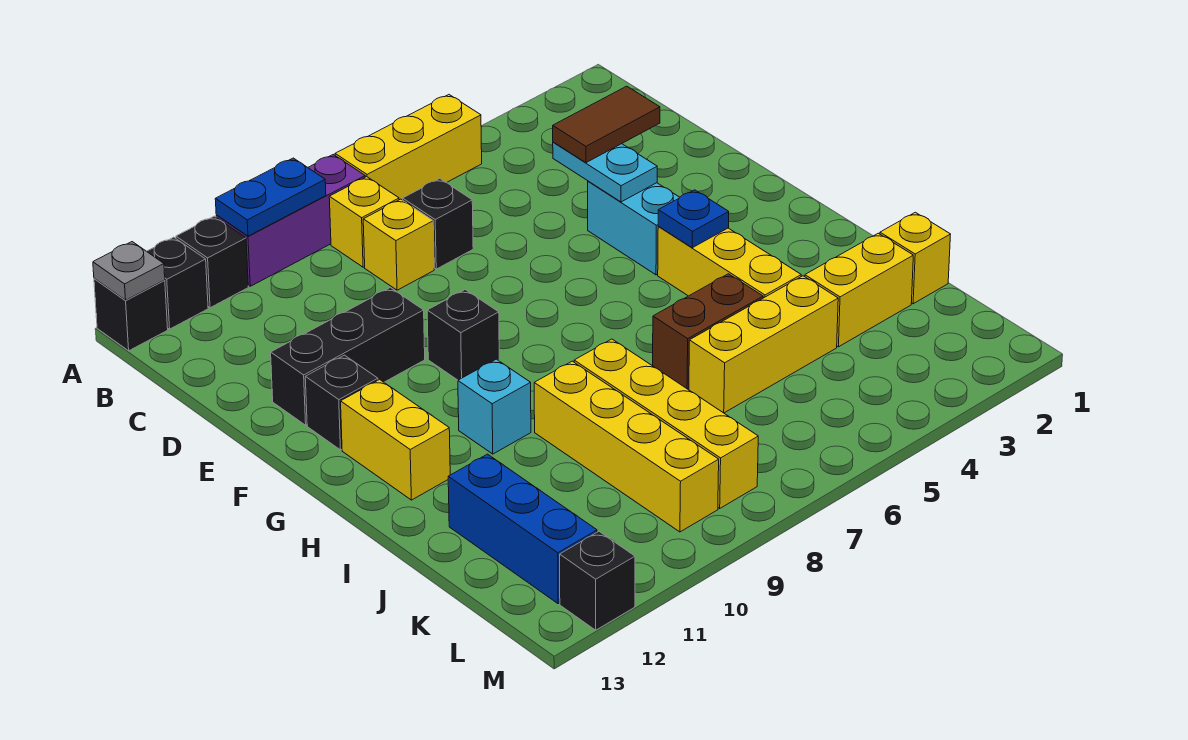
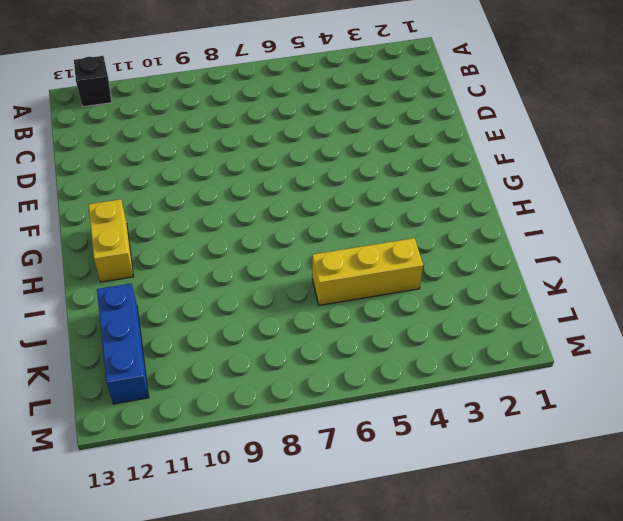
none -> yellow brick A5:A7 level 1
none -> purple brick A8:A10 level 1
none -> black brick A11 level 1

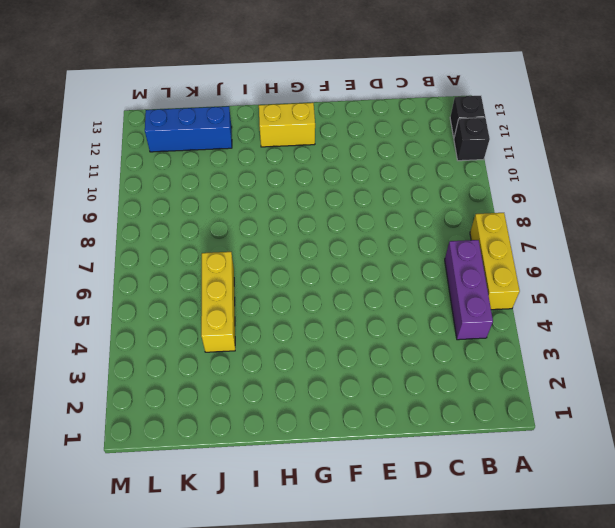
purple brick B4:B6 level 1 -> purple brick A8:A10 level 1
none -> black brick A13 level 1
none -> yellow brick B8 level 1
none -> black brick C7 level 1

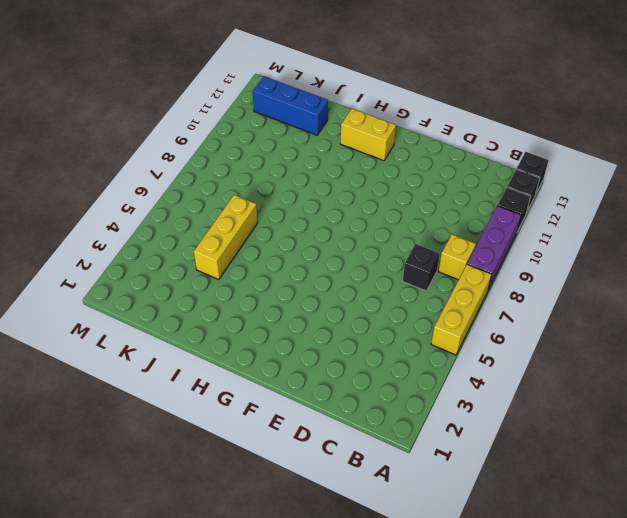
none -> yellow brick C8 level 1
none -> cyan brick E4:F4 level 1
none -> black brick E10:E12 level 1

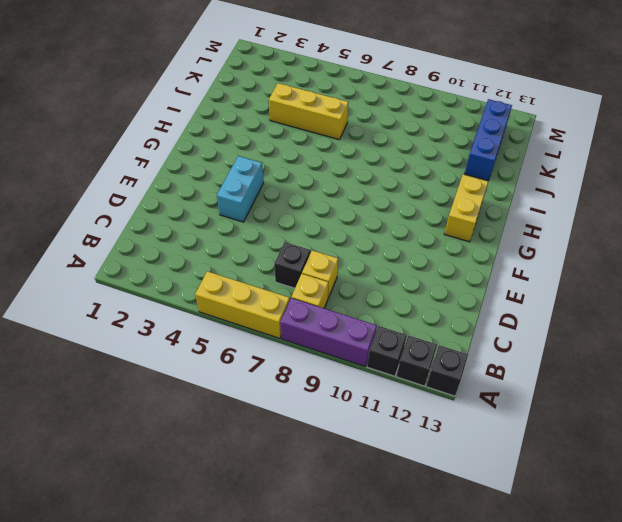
none -> black brick E10:E12 level 1
none -> black brick F9 level 1
none -> black brick F12 level 1

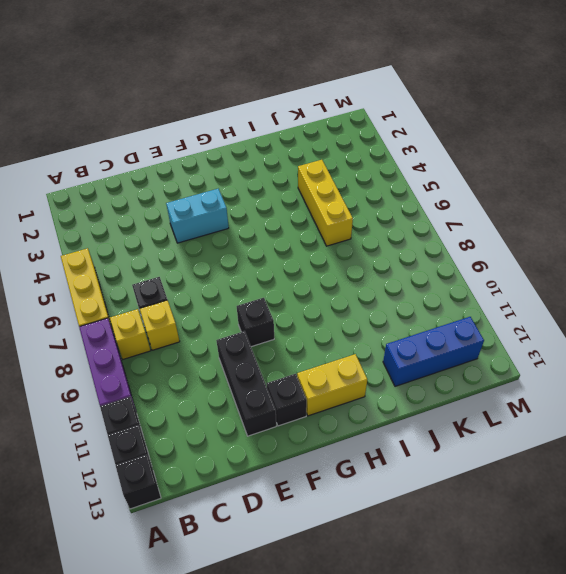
none -> yellow brick G4:I4 level 1
none -> cyan brick H10 level 1
none -> brown brick I5:I6 level 1

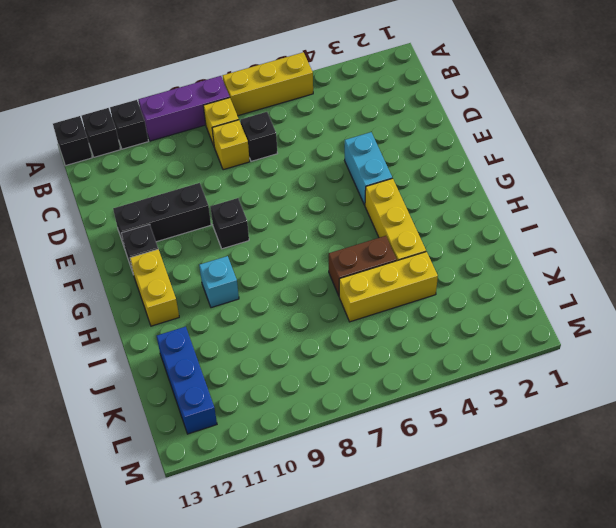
none -> yellow brick I8:L8 level 1
none -> yellow brick I9:L9 level 1
none -> yellow brick J1 level 1

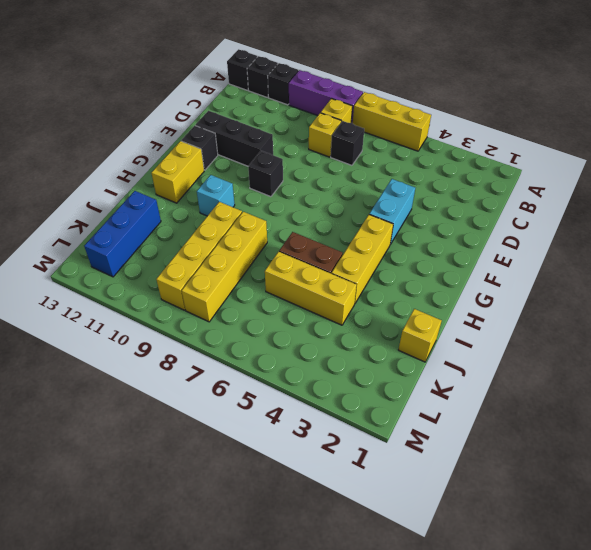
none -> yellow brick J2:J3 level 1
none -> black brick M12 level 1
none -> blue plate A9:A10 level 2

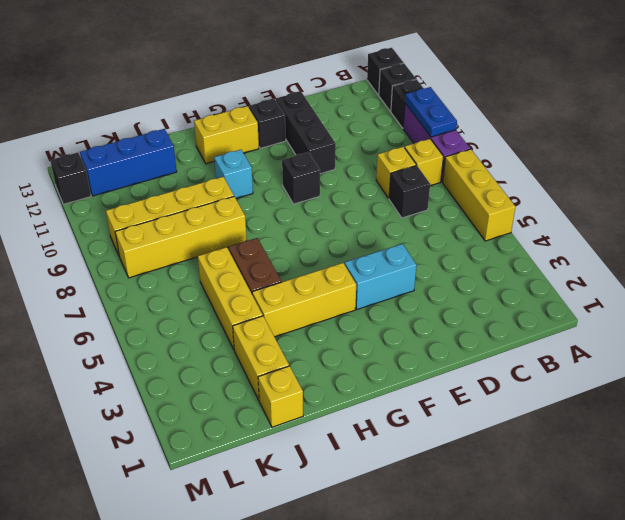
none -> grey plate A13 level 2
none -> cyan plate D4:E4 level 2
none -> blue plate G4 level 2

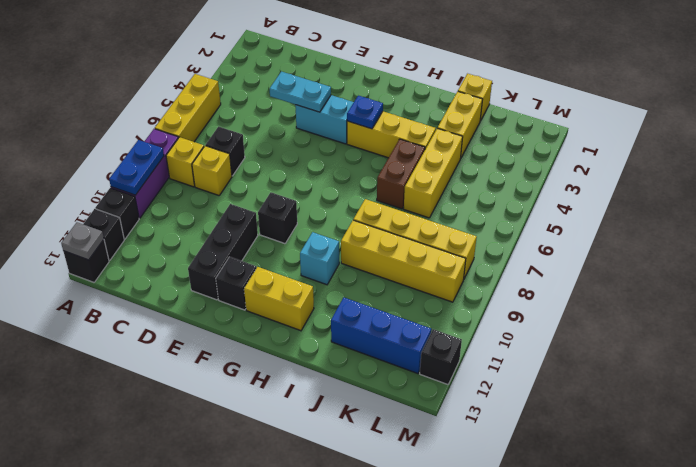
none -> brown tile D3:D4 level 3

